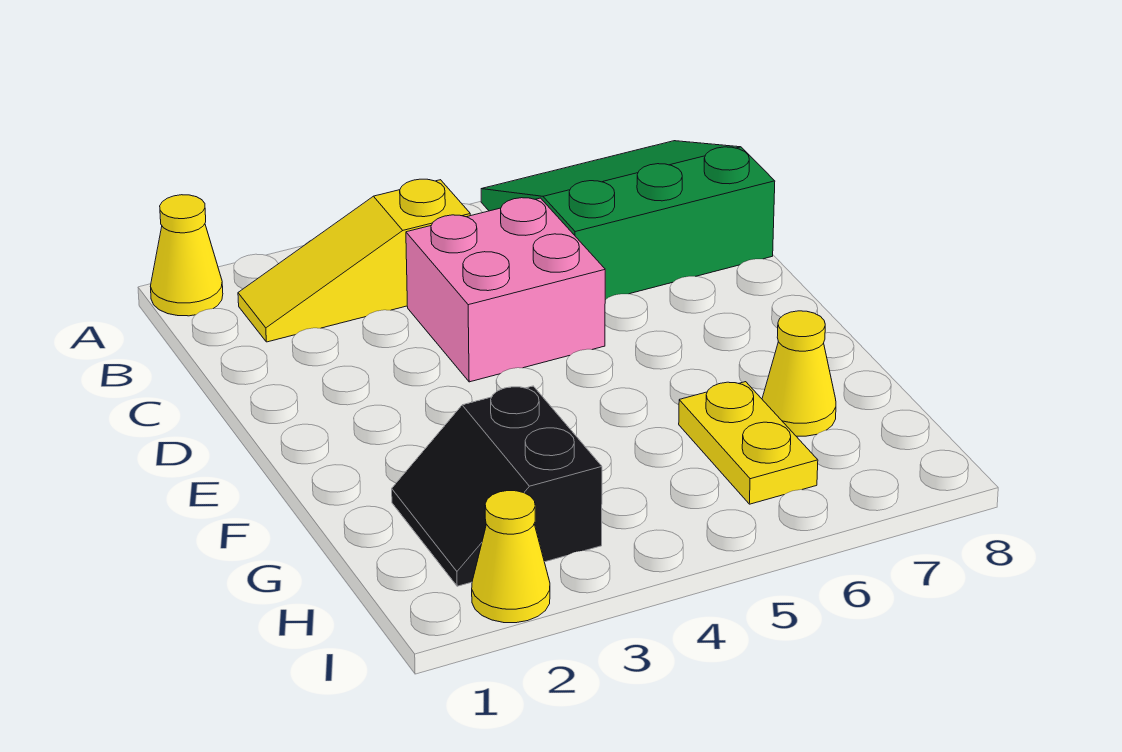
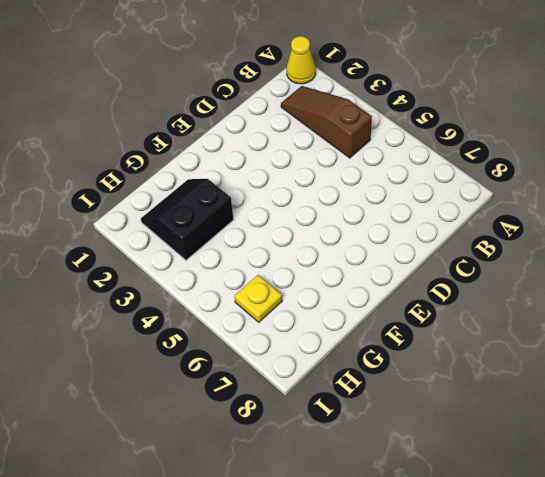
brown slope B2:B4 level 1 top 4 -> yellow slope B2:B4 level 1 top 4
yellow plate H6 level 1 -> yellow plate G6:H6 level 1
none -> green slope A6:C8 level 1 top C
none -> pink brick C4:D5 level 1

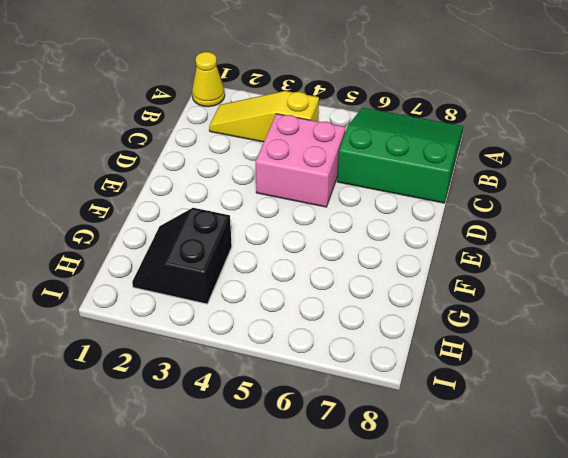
none -> yellow plate G6:H6 level 1
none -> yellow cone G7 level 1

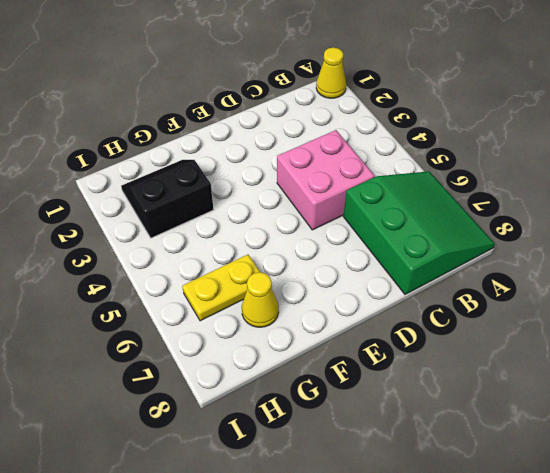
none -> yellow slope B2:B4 level 1 top 4
none -> yellow cone I2 level 1

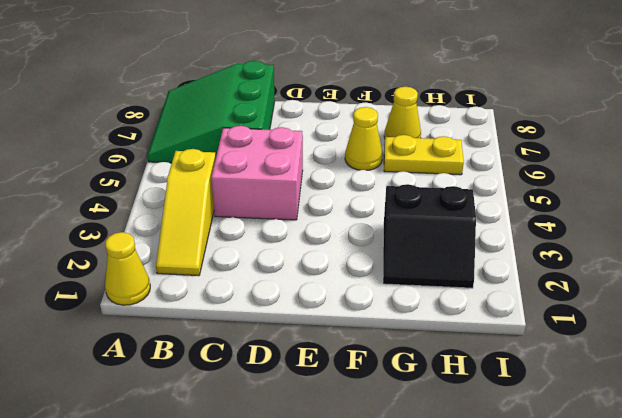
yellow cone F6 level 1 -> yellow cone I2 level 1

